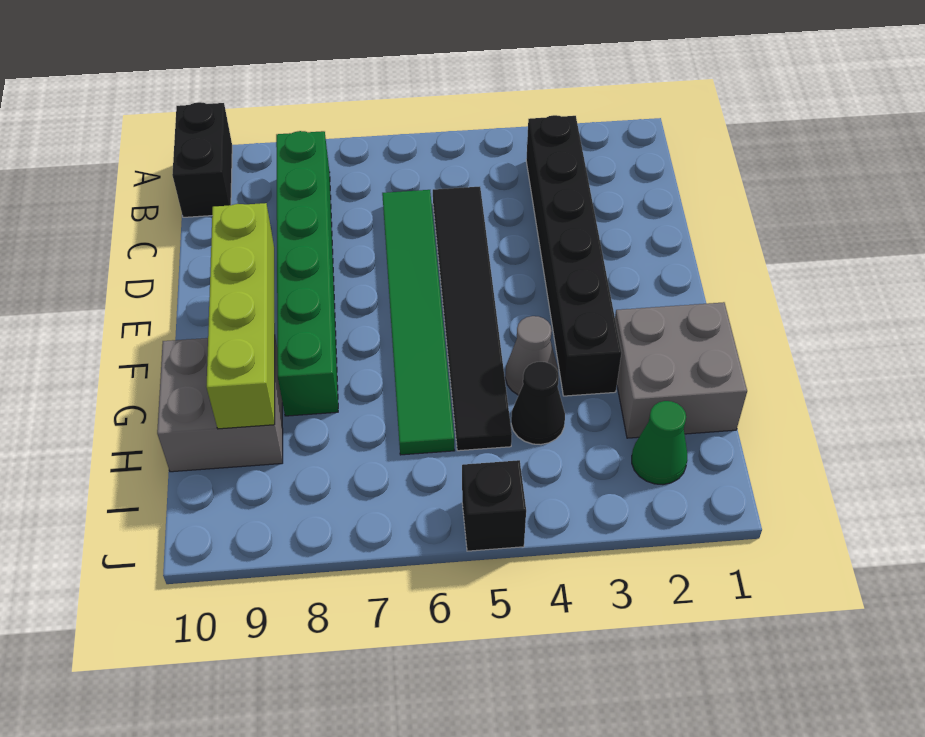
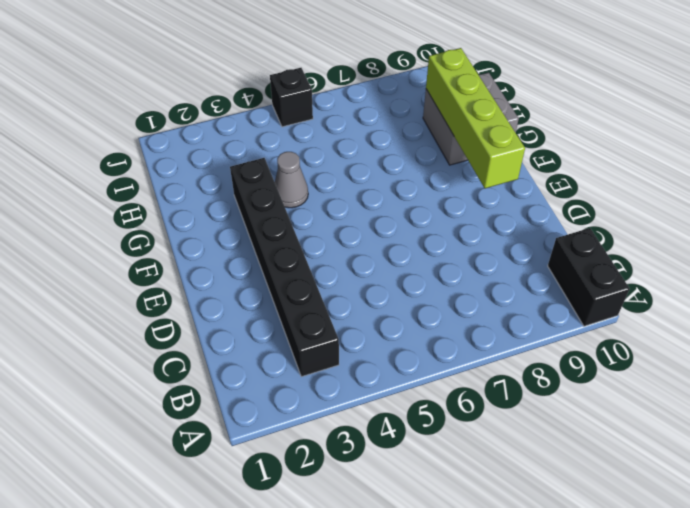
none -> green brick B8:G8 level 1
none -> black tile C5:H5 level 1
none -> green tile C6:H6 level 1

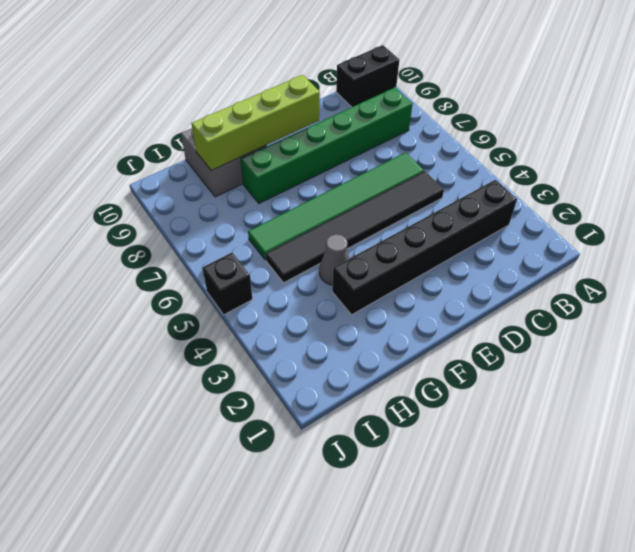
none -> grey brick G1:H2 level 1
none -> black cone H4 level 1
none -> green cone I2 level 1

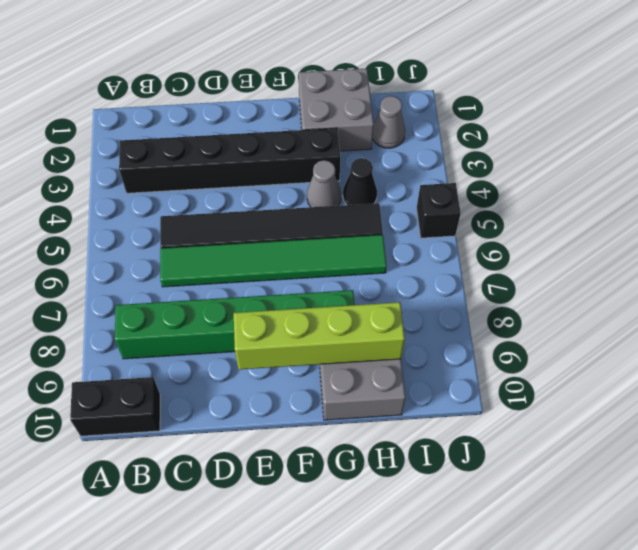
grey cone I2 level 1 -> green cone I2 level 1

